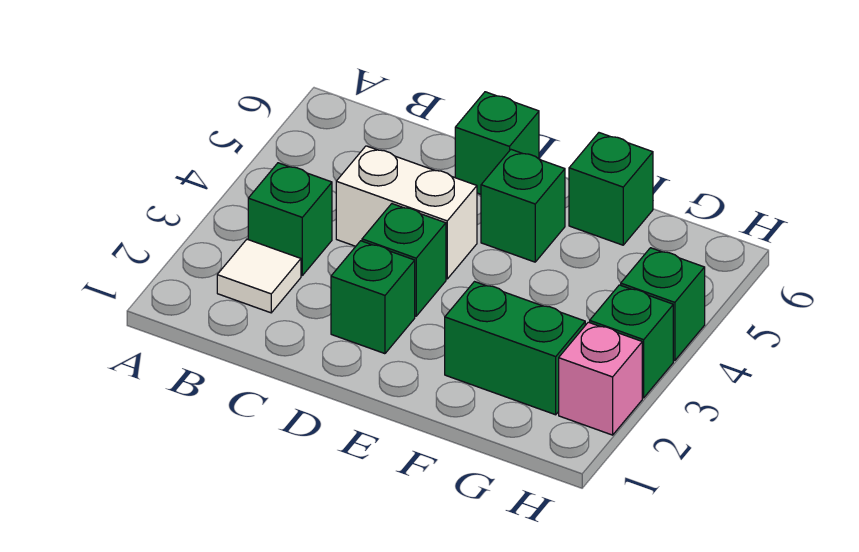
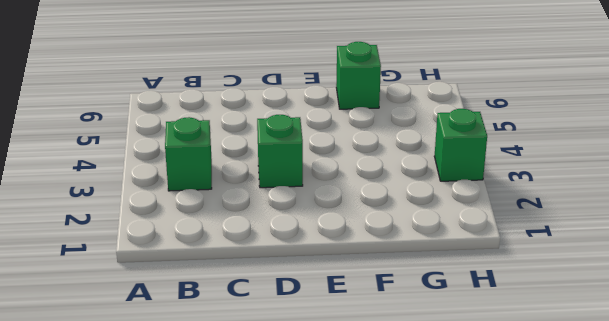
none -> white tile B2 level 1
none -> white brick C4:D4 level 1
none -> green brick D2 level 1

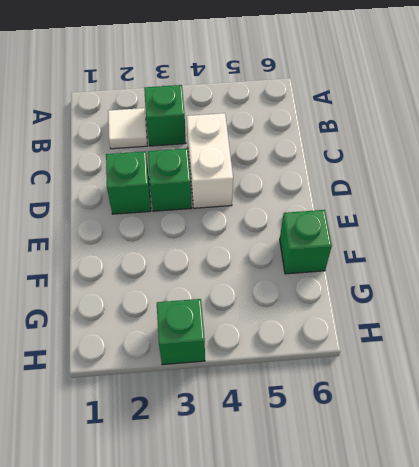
none -> green brick D6 level 1
none -> green brick E5 level 1
none -> green brick F2:G2 level 1

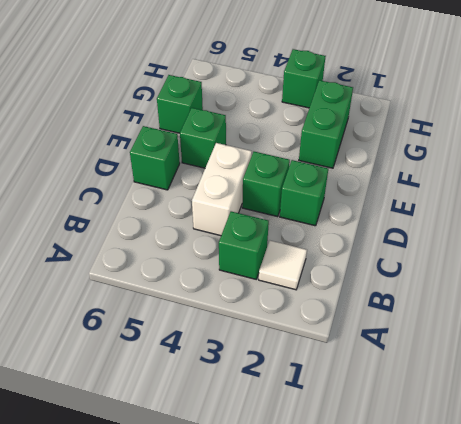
none -> pink brick H2 level 1
none -> green brick H4 level 1

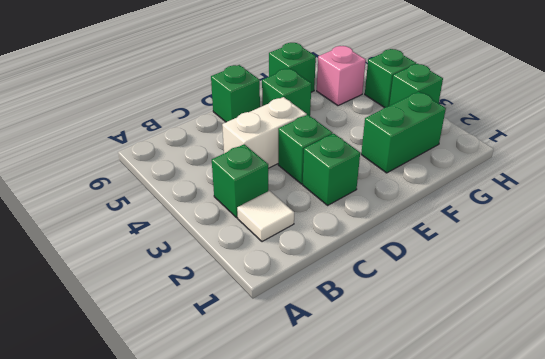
pink brick G5 level 1 -> pink brick H2 level 1

